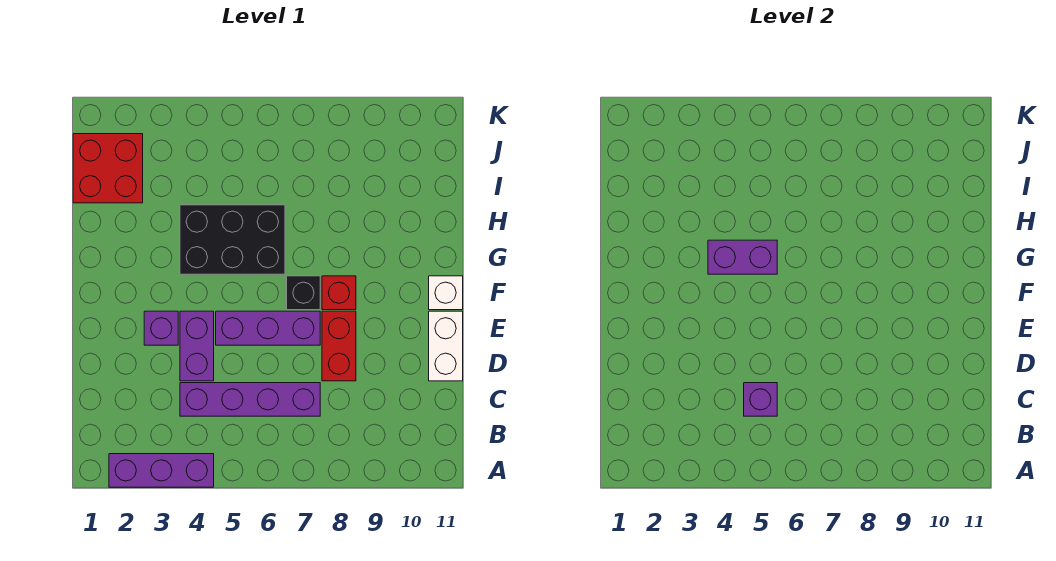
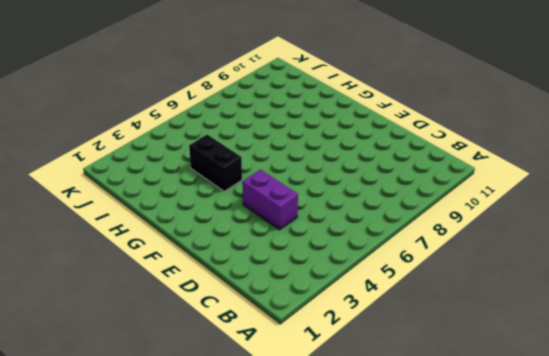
black brick G4:H4 level 1 -> black brick G4:H6 level 1
none -> purple brick A2:A4 level 1
none -> purple brick C4:C7 level 1
none -> red brick D8:E8 level 1

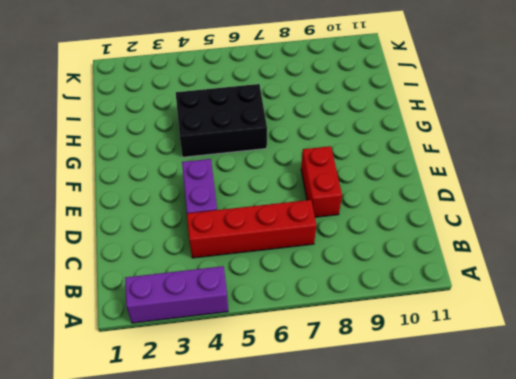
red brick C4:C7 level 1 -> purple brick C4:C7 level 1
none -> white brick D11:E11 level 1
none -> purple brick E3 level 1
none -> purple brick E5:E7 level 1

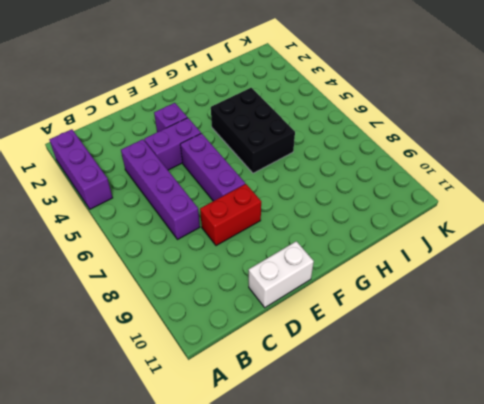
none -> black brick F7 level 1
none -> red brick F8 level 1
none -> white brick F11 level 1

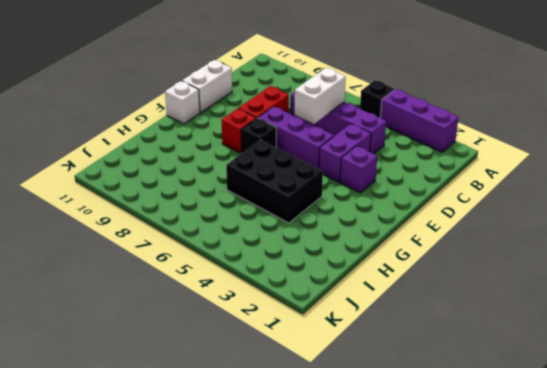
black brick A5 level 1 -> none
white brick C6:D6 level 2 -> none
none -> red brick I1:J2 level 1
none -> purple brick C5 level 2
none -> purple brick G4:G5 level 2

